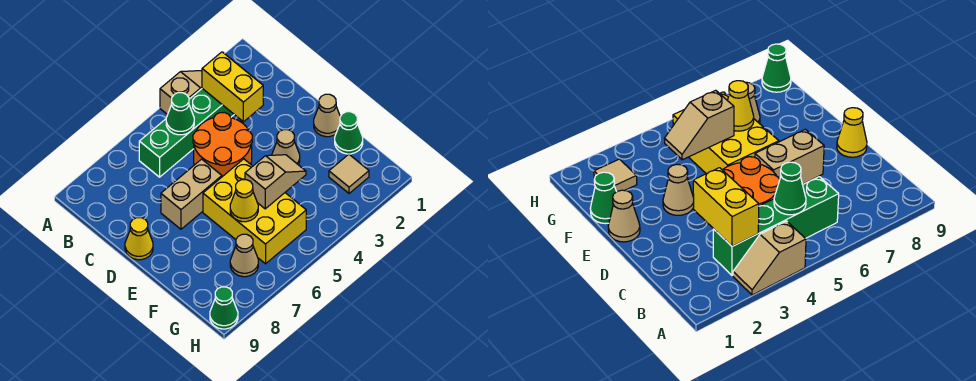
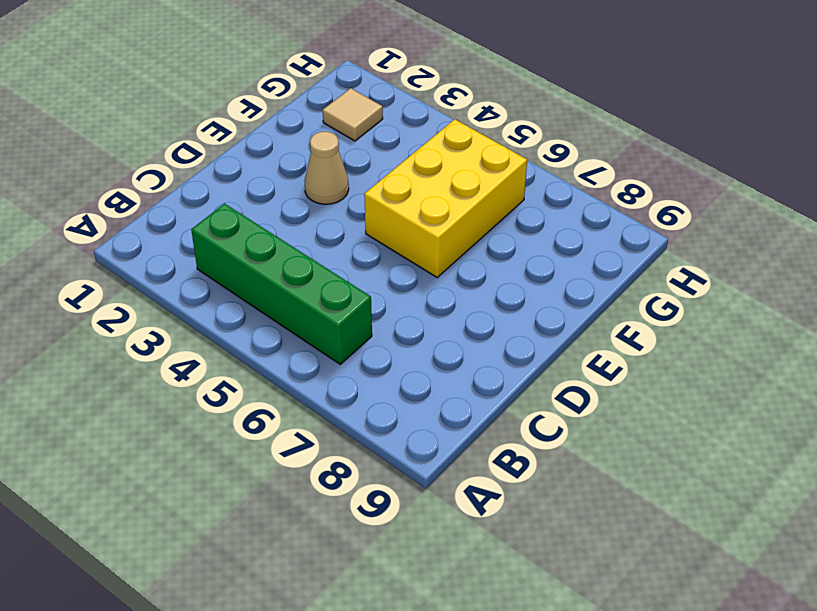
none -> tan slope A3:A4 level 1 top 4
none -> orange round brick C4:D5 level 1
none -> tan brick D6:D7 level 1

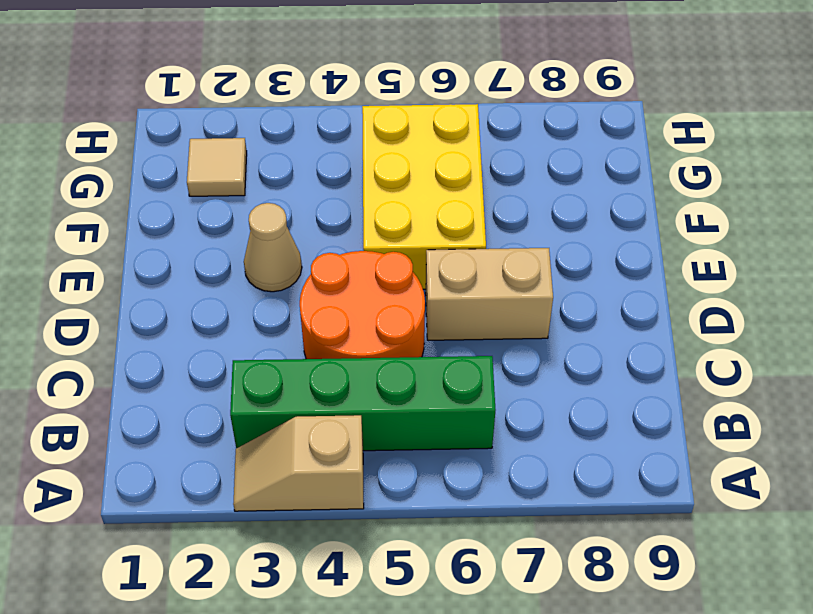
none -> yellow cone D9 level 1
none -> tan cone E1 level 1
none -> green cone F1 level 1

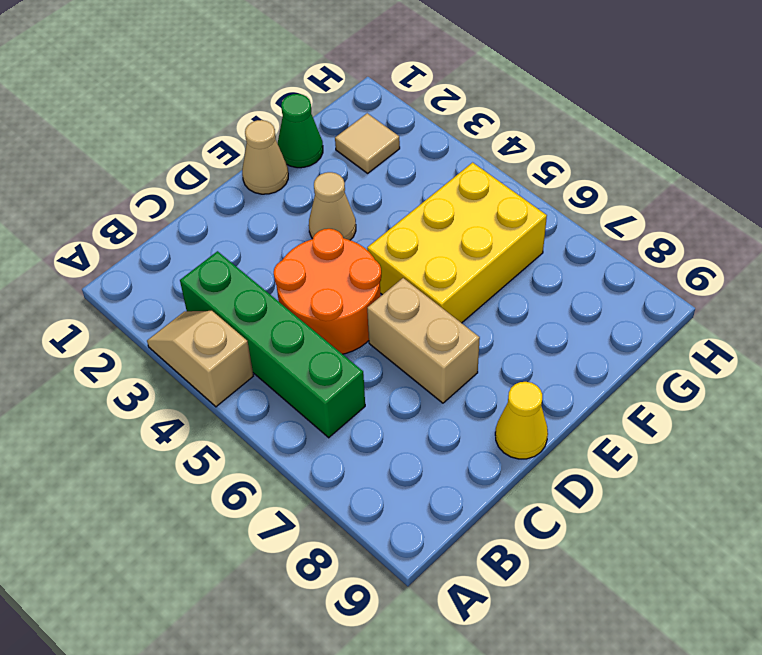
none -> tan cone G7 level 1
none -> green cone H9 level 1
none -> yellow brick B3:C3 level 2

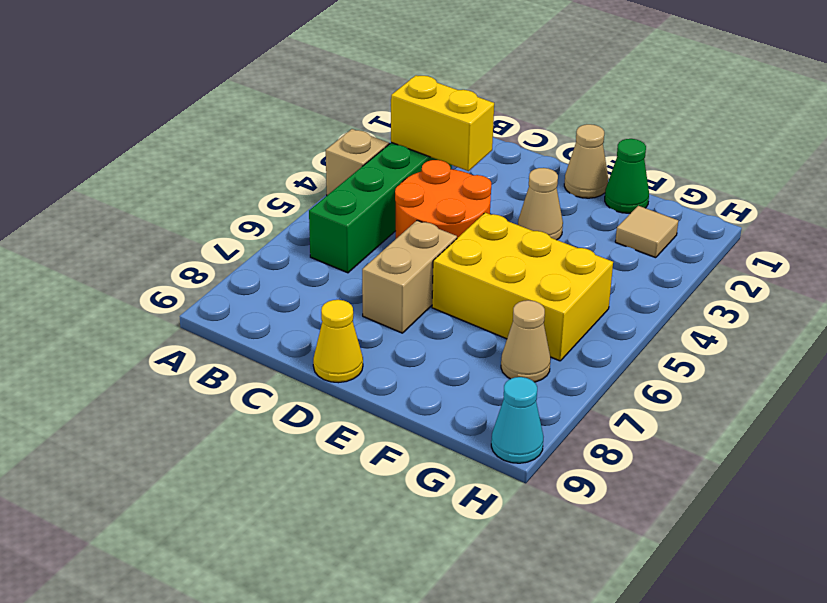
cyan cone H9 level 1 -> green cone H9 level 1
none -> green cone B5 level 2
none -> tan slope F4:F5 level 2 top 5
none -> yellow cone F6 level 2

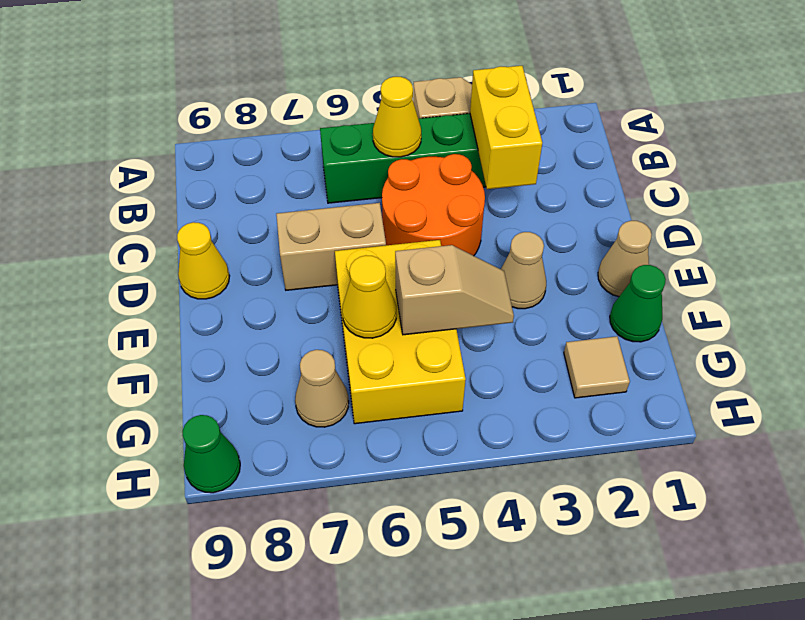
yellow cone B5 level 2 -> green cone B5 level 2

